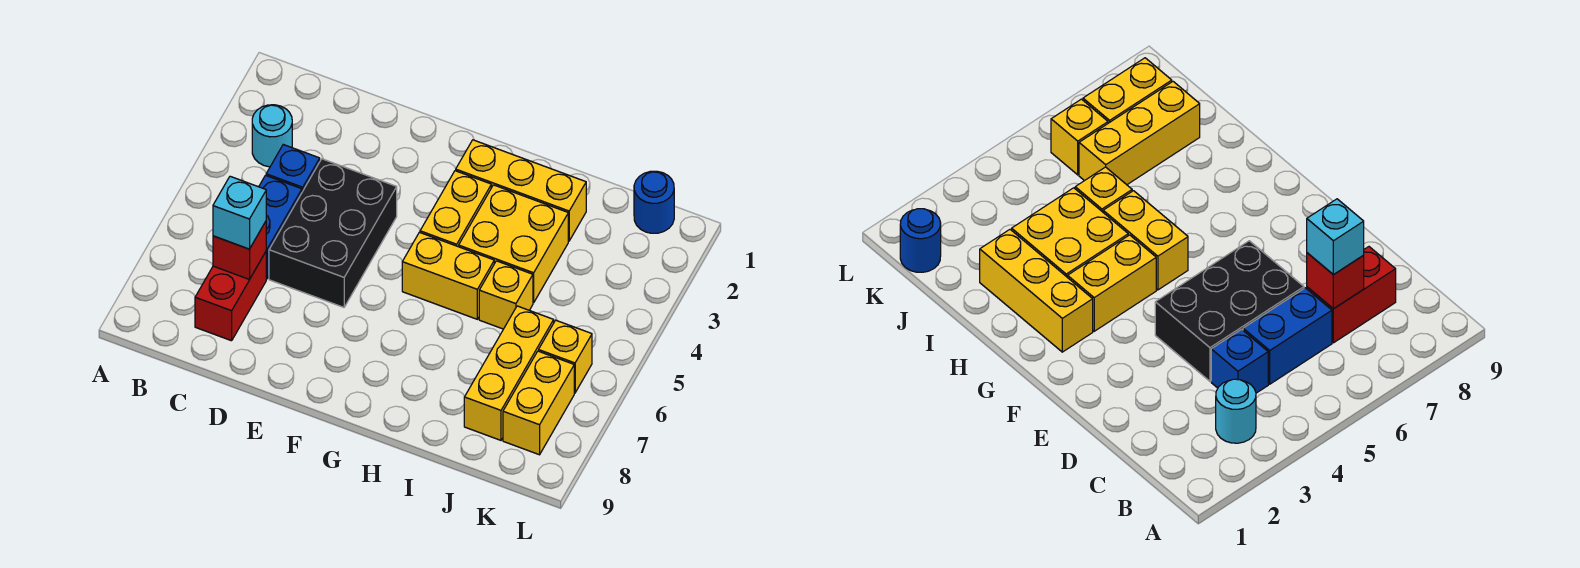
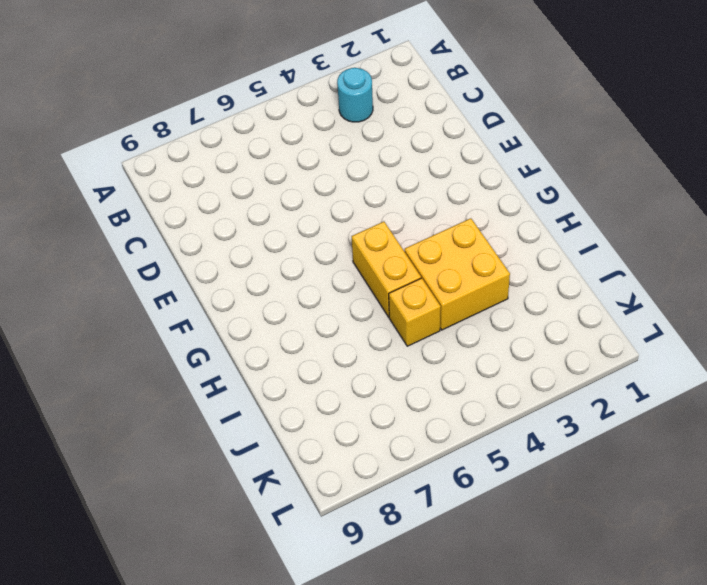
none -> blue brick C4 level 1
none -> blue brick C5:C6 level 1
none -> red brick C7:C8 level 1

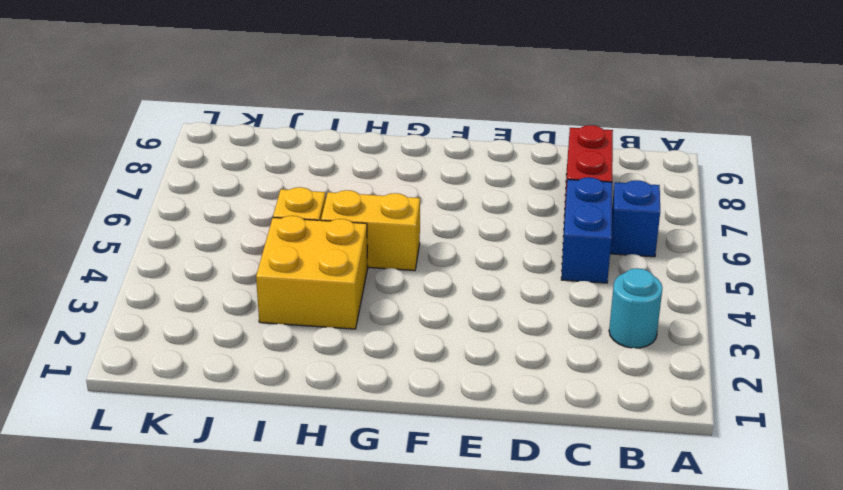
blue brick B6 level 1 -> blue brick C4 level 1
none -> black brick D4:E6 level 1
none -> yellow brick G2:I2 level 1
none -> yellow brick G3:G4 level 1

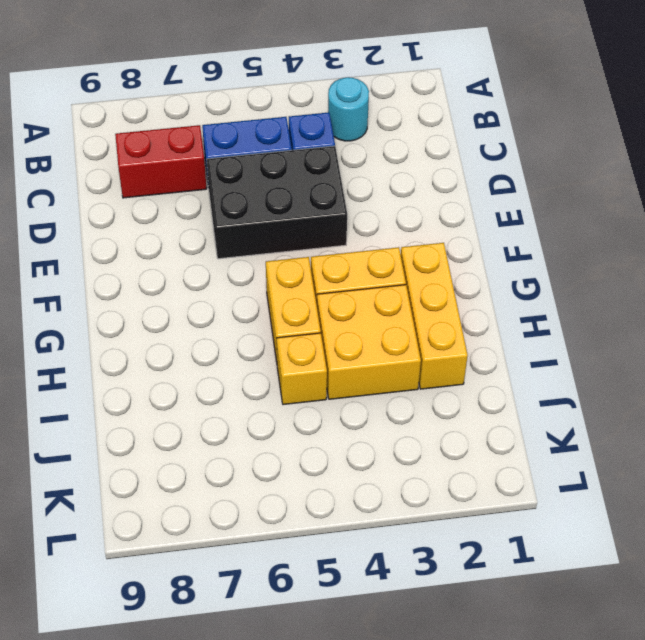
none -> yellow brick J6:J8 level 1
none -> blue round brick K1 level 1
none -> yellow brick K6 level 1

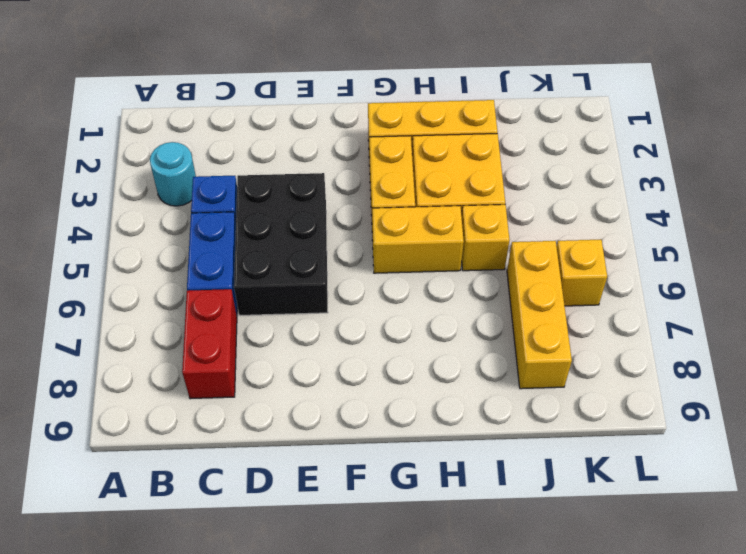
none -> blue round brick K1 level 1
none -> yellow brick K7:K8 level 1
none -> red brick C7 level 2

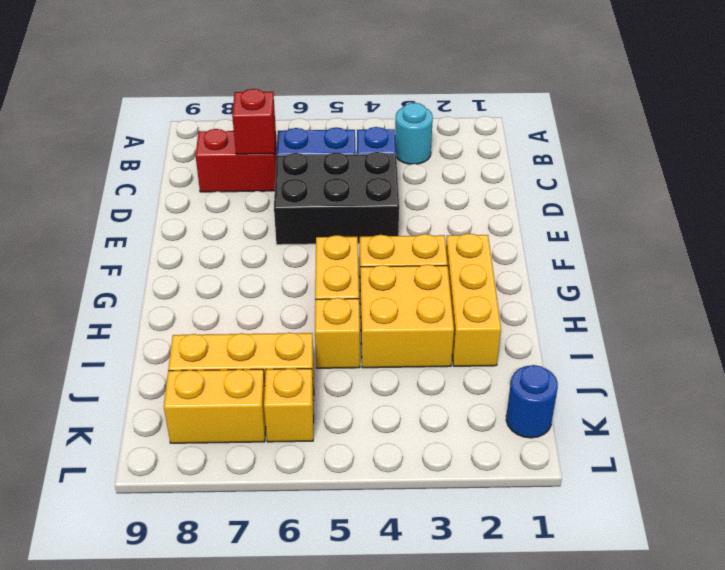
none -> cyan brick C7 level 3

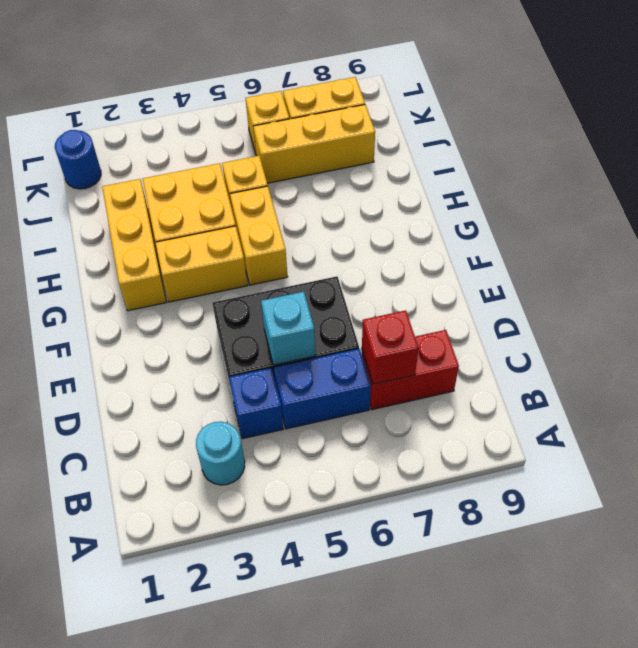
cyan brick D5 level 2 -> cyan brick C7 level 3

